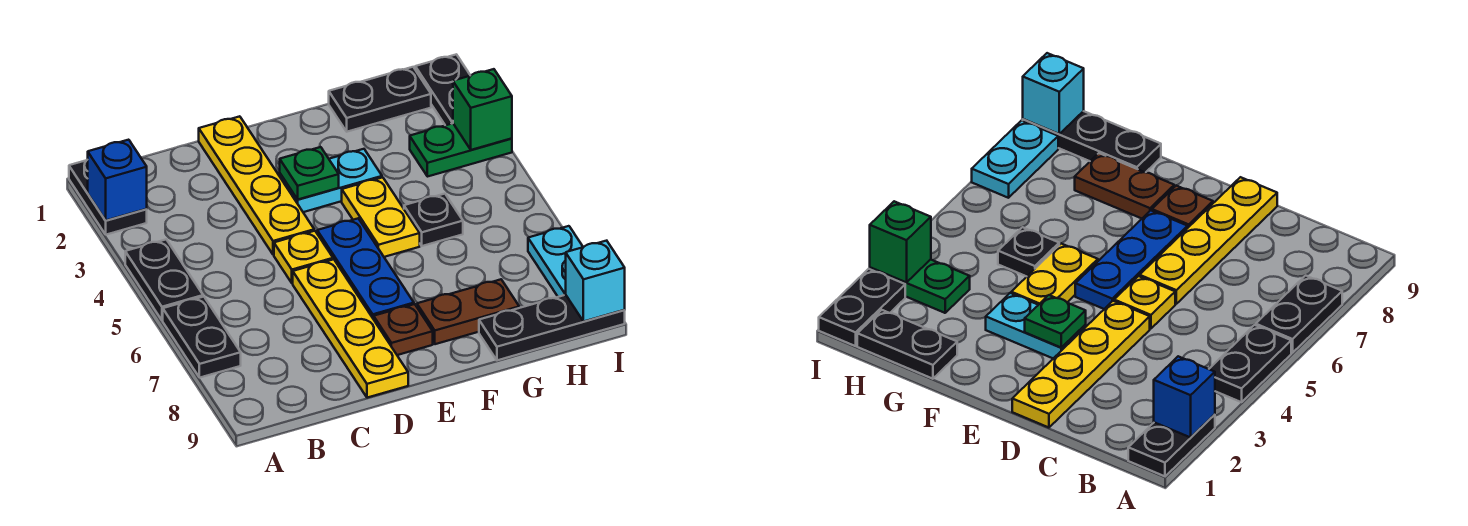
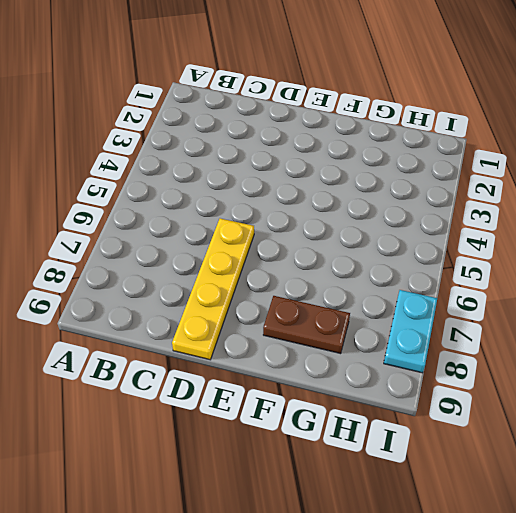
none -> black plate A1:A2 level 1
none -> black plate A4:A5 level 1
none -> black plate A6:A7 level 1

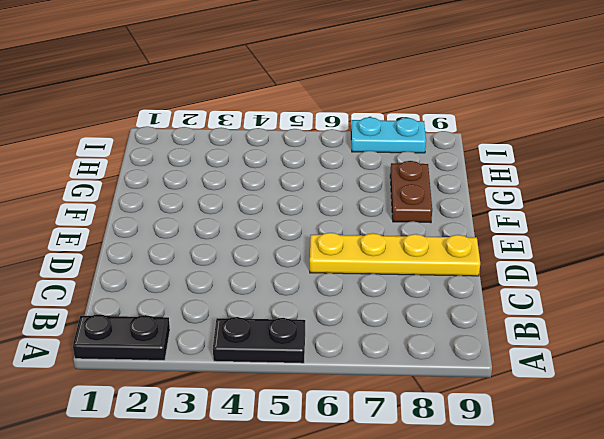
none -> black plate A6:A7 level 1
none -> yellow plate D1:D4 level 1
none -> yellow plate D5 level 1

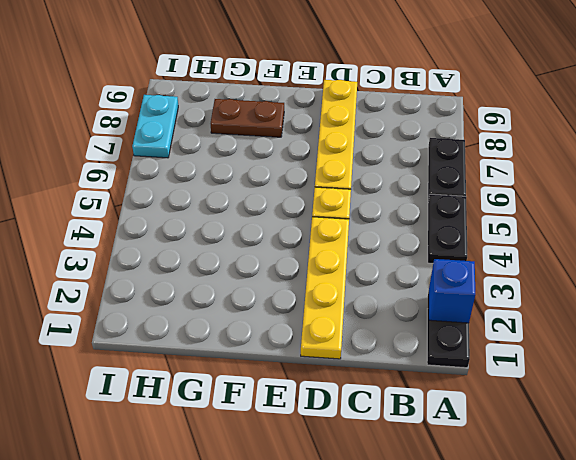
none -> cyan plate E3:F3 level 1
none -> blue plate E5:E7 level 1
none -> brown plate E8 level 1

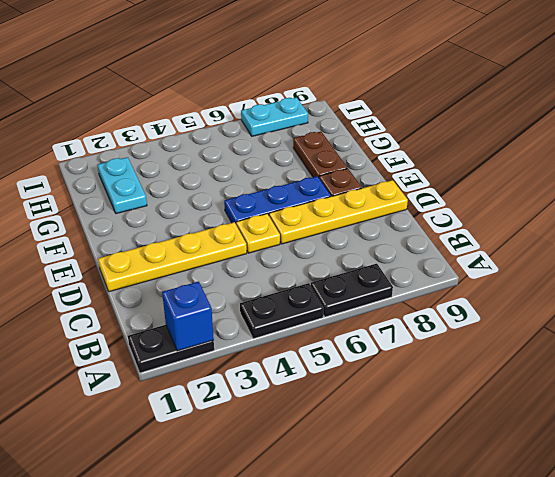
cyan plate G2:H2 level 1 -> cyan plate E3:F3 level 1
none -> yellow plate F4:F5 level 1
none -> black plate G1:H1 level 1
none -> black plate G5 level 1

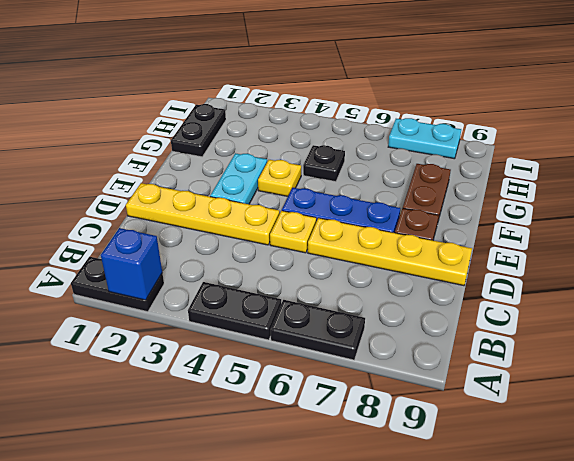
yellow plate F4 level 1 -> yellow plate F4:F5 level 1
none -> black plate G9:I9 level 1
none -> green plate H3:I3 level 1
none -> black plate I1:I2 level 1

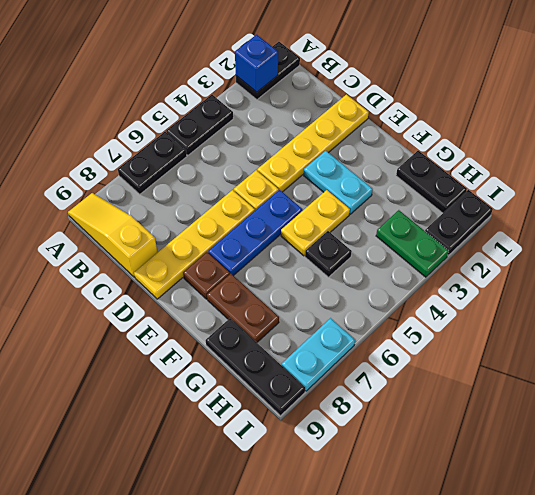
yellow slope A9:C9 level 1 top C -> none
none -> green plate E3 level 2
none -> green brick I3 level 2
none -> cyan brick I9 level 2

